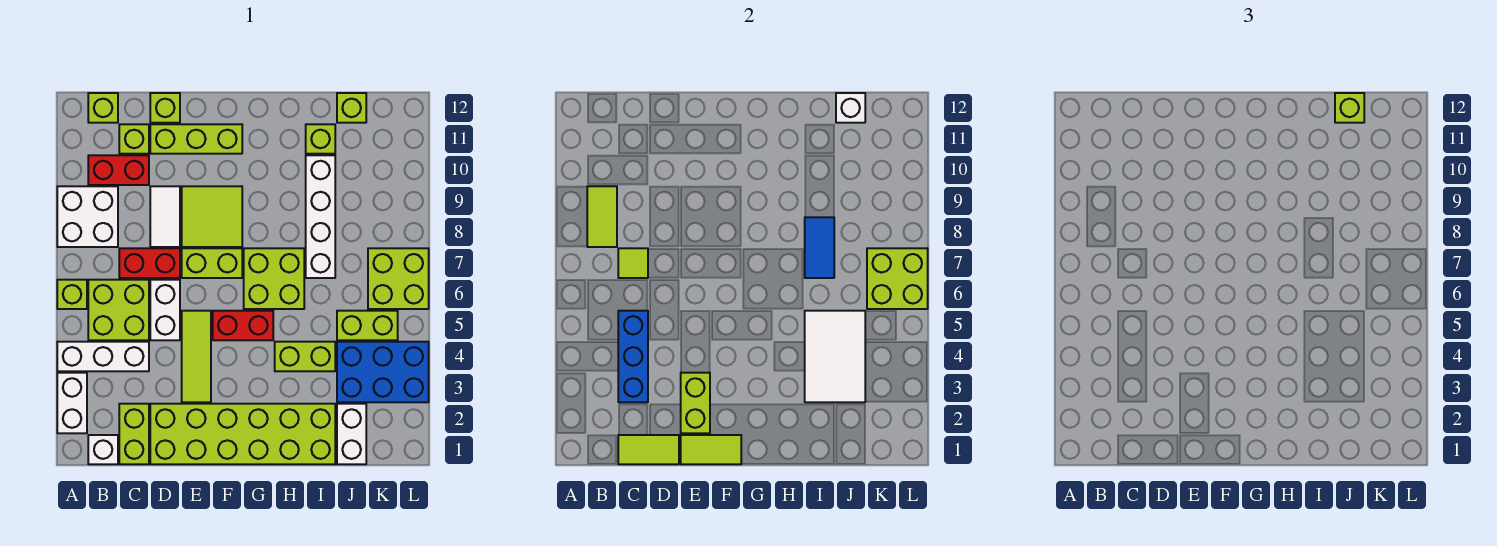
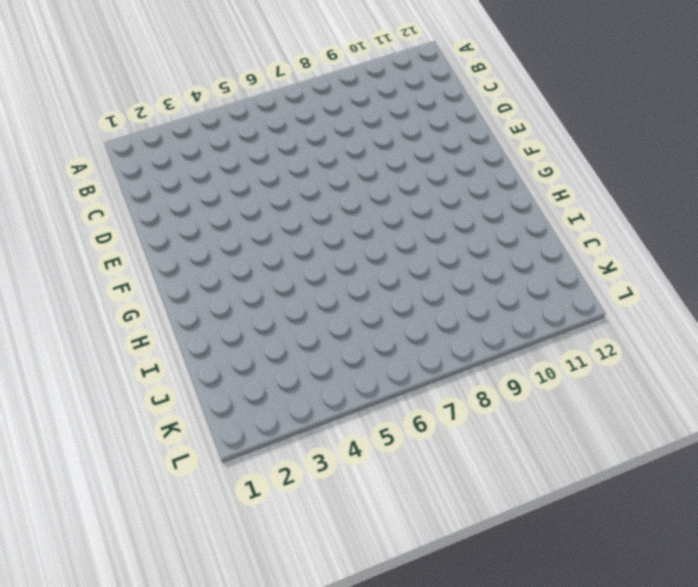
none -> white brick A2:A3 level 1
none -> white brick A4:C4 level 1
none -> lime brick A6 level 1
none -> white brick A8:B9 level 1

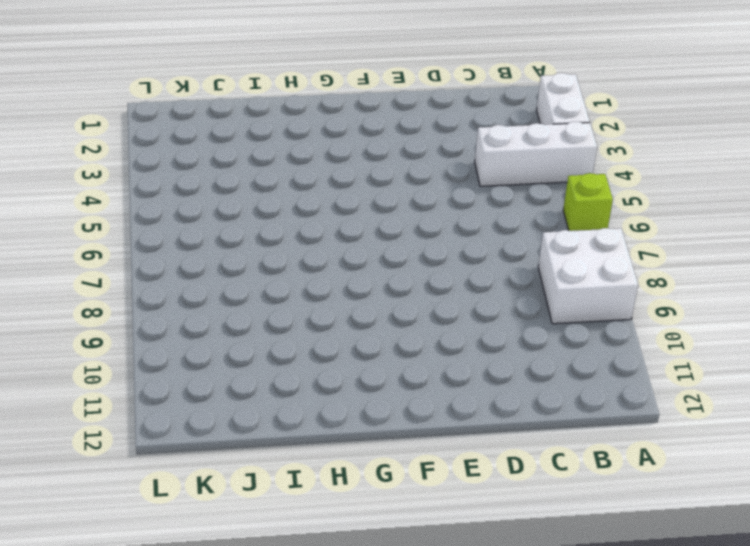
none -> white brick B1 level 1
none -> lime brick B5:C6 level 1
none -> red brick B10:C10 level 1
none -> lime brick B12 level 1

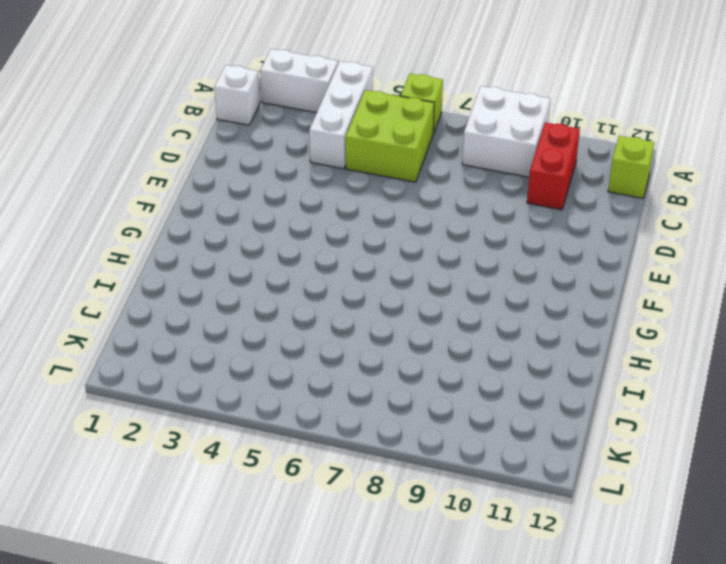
none -> lime brick C1:C2 level 1
none -> red brick C7:D7 level 1
none -> lime brick C11 level 1
none -> lime brick D1:I2 level 1

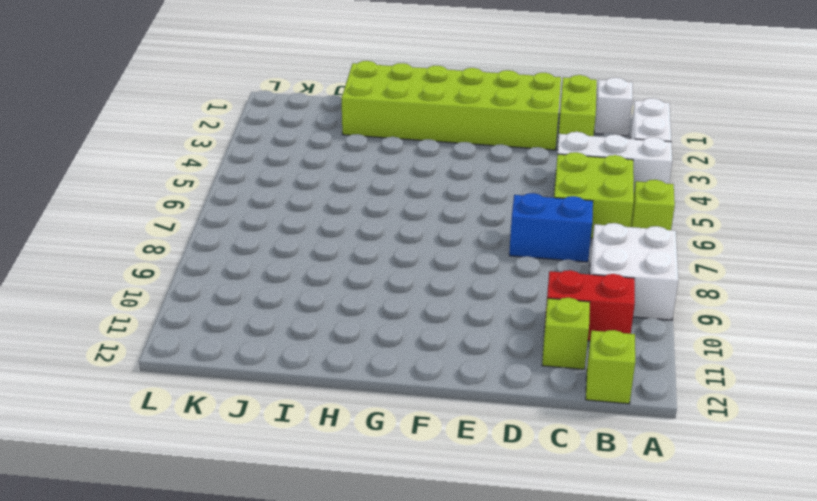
blue brick C7:D7 level 1 -> red brick C7:D7 level 1
none -> white brick D5:D6 level 1
none -> white tile D8:D9 level 1
none -> lime brick D11:F11 level 1
none -> lime brick D12 level 1

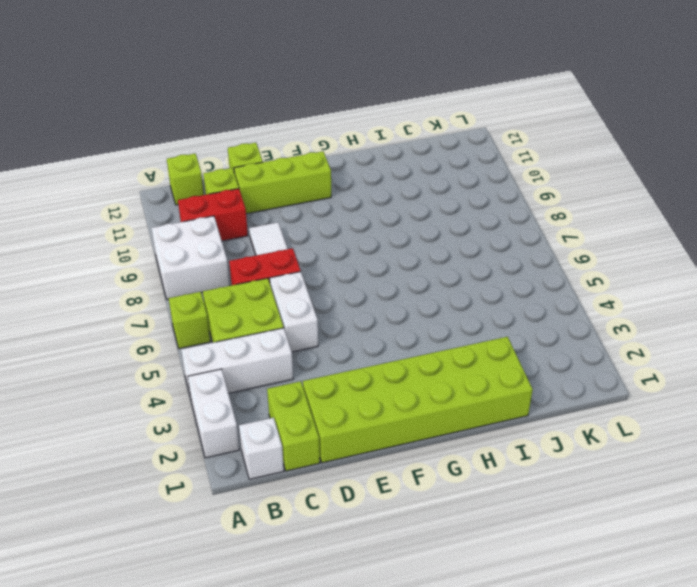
none -> lime tile E3:E5 level 1
none -> lime brick E7:F7 level 1
none -> lime tile E8:F9 level 1
none -> red brick F5:G5 level 1

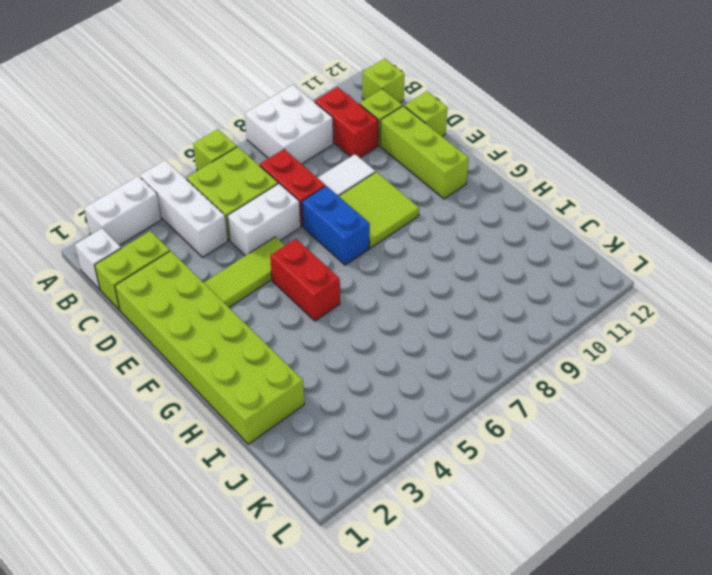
blue brick E7:F7 level 1 -> lime brick E7:F7 level 1
none -> lime brick G6:H7 level 1
none -> lime brick H4:I4 level 1
none -> white brick I7:I10 level 1
none -> lime brick I11 level 1

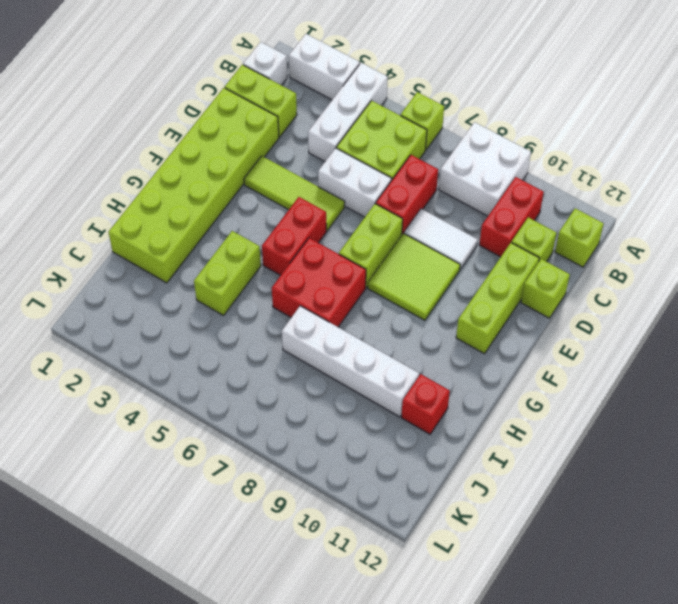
red brick G6:H7 level 1 -> lime brick G6:H7 level 1
red brick I11 level 1 -> lime brick I11 level 1
none -> white brick J1:J2 level 1
none -> blue brick J3:L4 level 1
none -> lime brick J5:K5 level 1
none -> lime brick J12 level 1

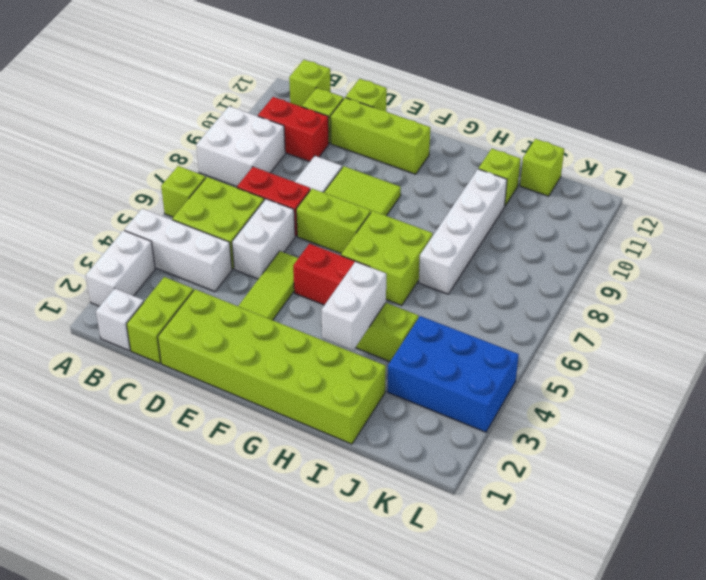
white brick H3:H4 level 2 -> white brick J1:J2 level 1
none -> lime brick J5:K5 level 1
none -> lime brick K6:L7 level 1
none -> lime tile B8:B9 level 2
none -> lime tile C1:D1 level 2

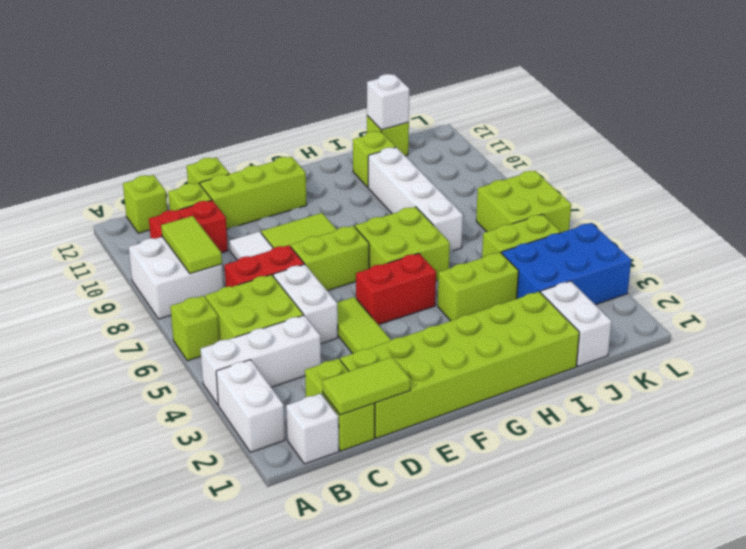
none -> blue brick C3:C5 level 2
none -> lime tile C7 level 2
none -> lime tile E1:F1 level 2
none -> lime brick E2:E3 level 2

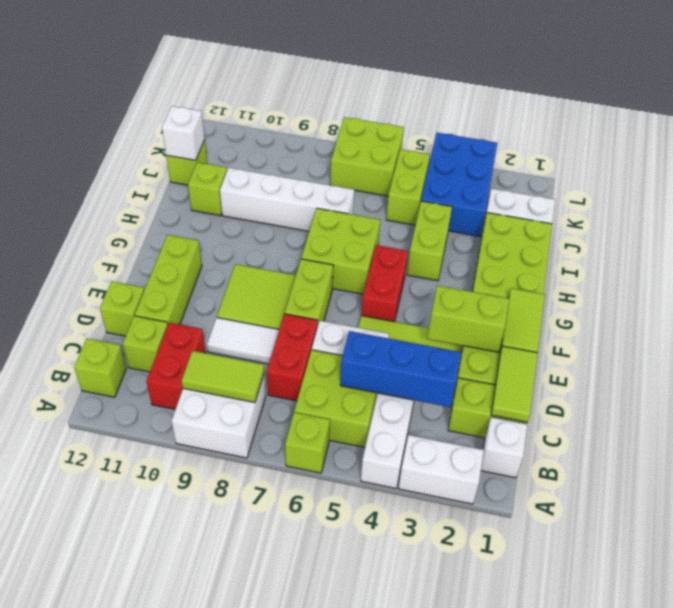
none -> lime tile C7 level 2
none -> white tile I3:J5 level 2
none -> blue tile I7:I8 level 2
none -> lime brick K6:L7 level 2

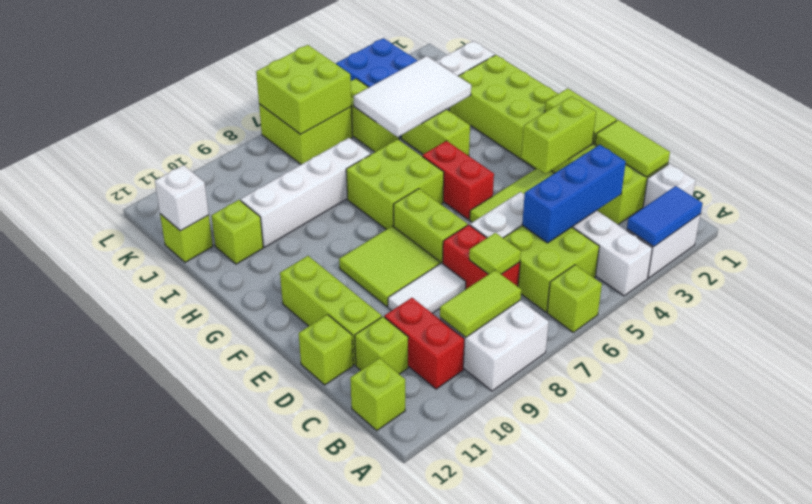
blue tile A2:A3 level 2 -> blue tile I7:I8 level 2
none -> lime brick J12 level 3

